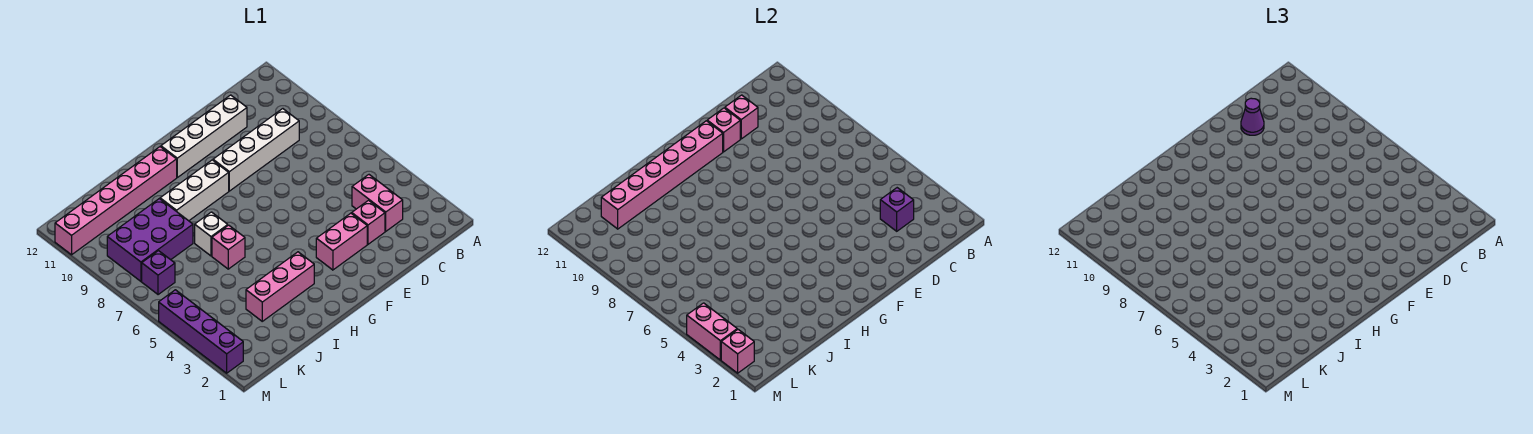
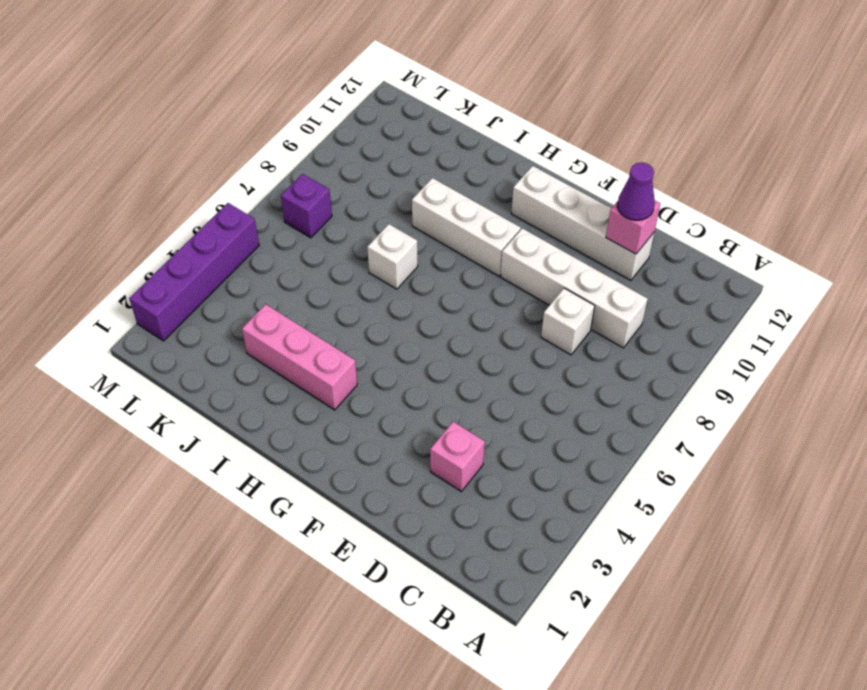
white brick D8 level 1 -> none
none -> pink brick C3:C4 level 1
none -> pink brick E3:F3 level 1
none -> pink brick H11:M11 level 1

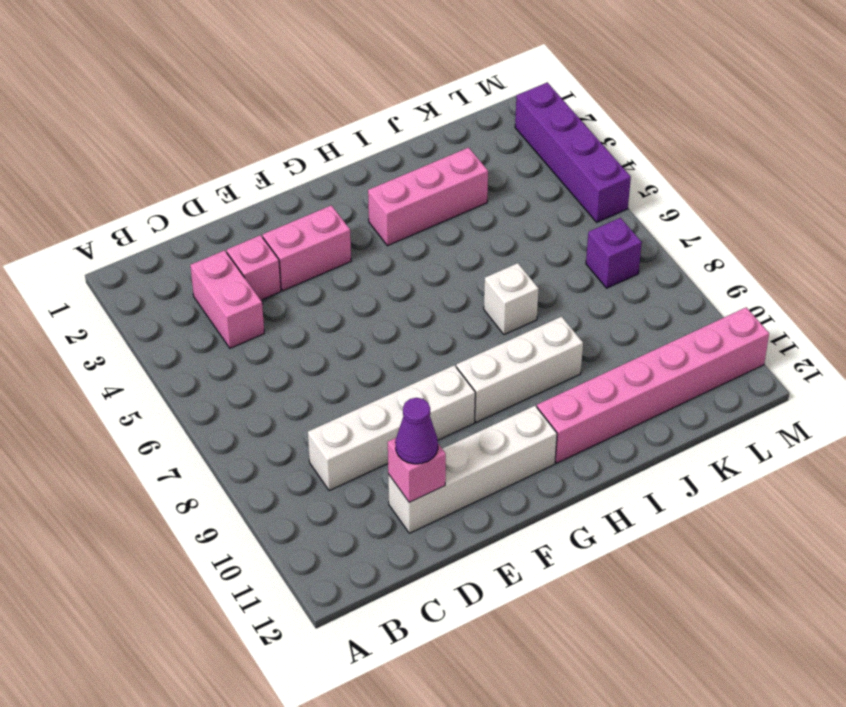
none -> pink brick I6 level 1
none -> purple brick J8:L9 level 1
none -> purple brick C3 level 2

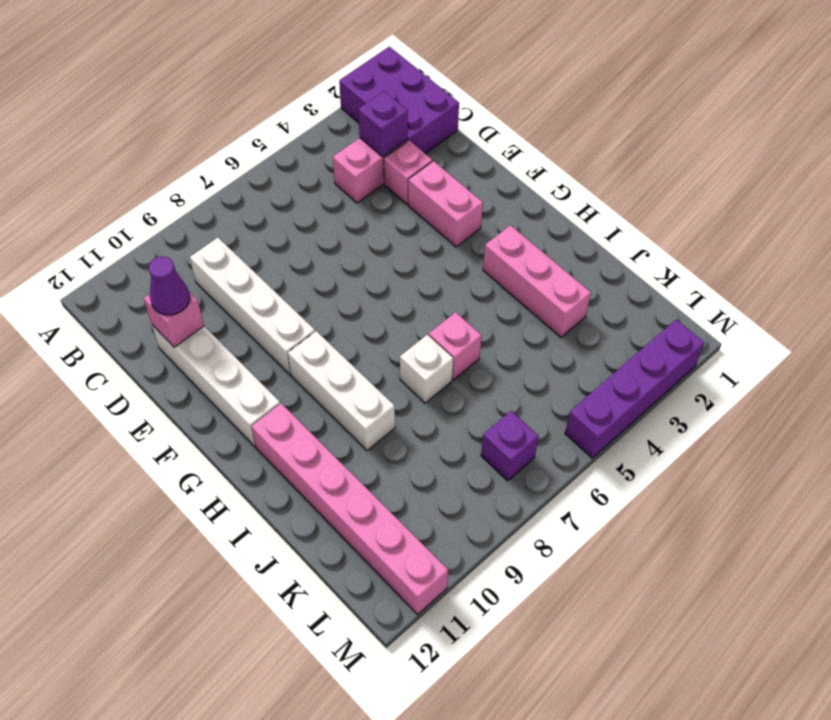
purple brick A1:C2 level 1 -> purple brick J8:L9 level 1
none -> pink brick E11 level 2
none -> pink brick F11:K11 level 2
none -> pink brick M2 level 2

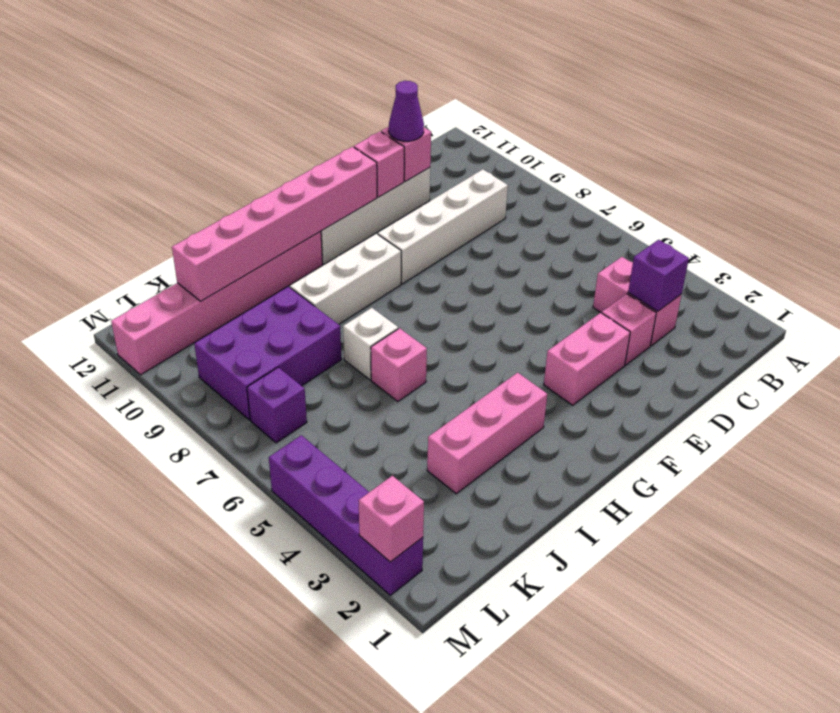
none -> pink brick M3:M4 level 2

